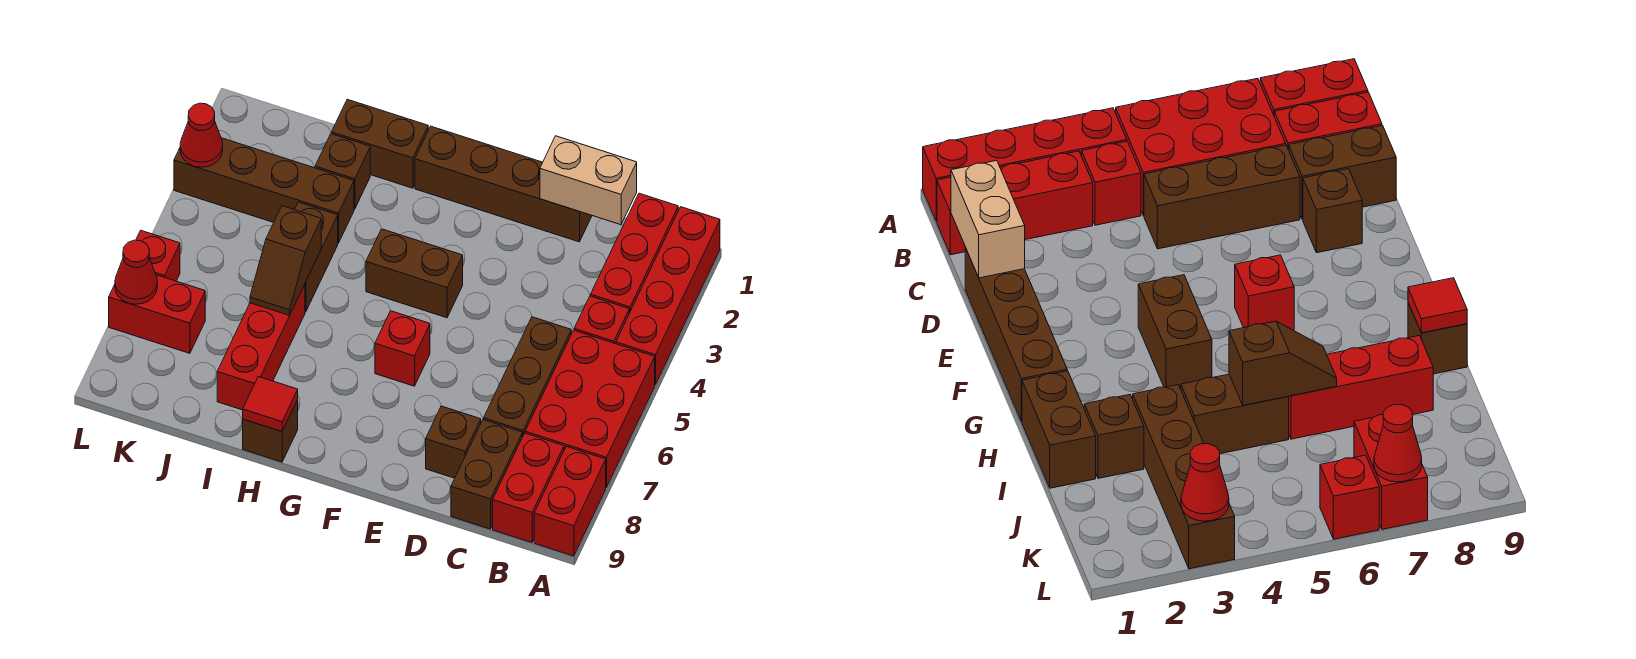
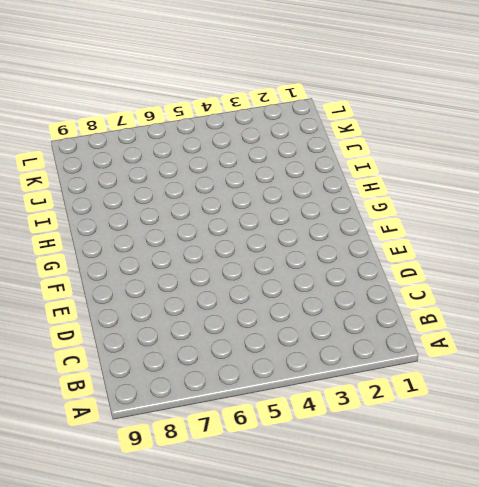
none -> red brick A1:A4 level 1
none -> red brick A5:B7 level 1
none -> red brick A8:A9 level 1

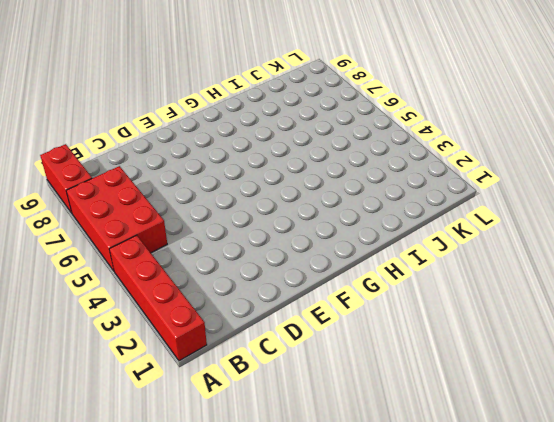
none -> red brick B1:B3 level 1
none -> red brick B4 level 1
none -> red brick B8:B9 level 1

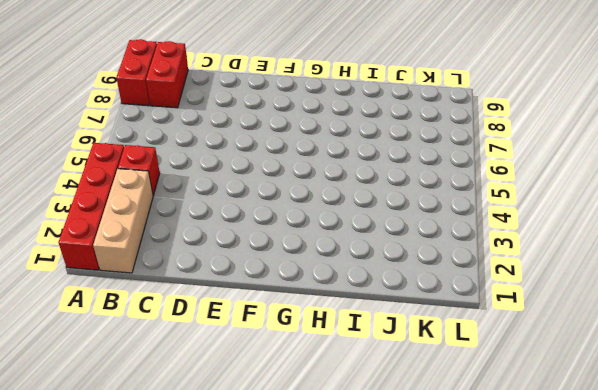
tan brick B1:B3 level 1 -> red brick B1:B3 level 1
none -> red brick A5:B7 level 1
none -> brown brick C5:C7 level 1
none -> brown brick C8:C9 level 1

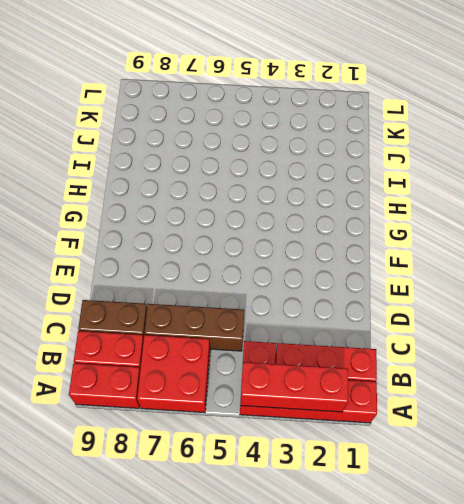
red brick A2:A4 level 2 -> red brick I6:I8 level 1
red brick A6:B7 level 1 -> red brick A5:B7 level 1
none -> brown brick D1:G1 level 1
none -> brown brick D8 level 1
none -> brown brick F4:G4 level 1

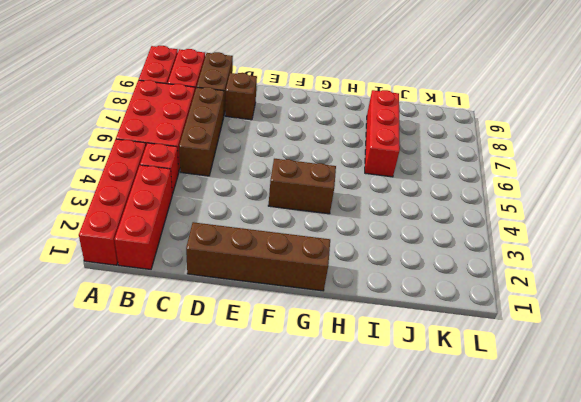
none -> red brick F6 level 1
none -> brown brick H1:I1 level 1
none -> brown brick H9 level 1

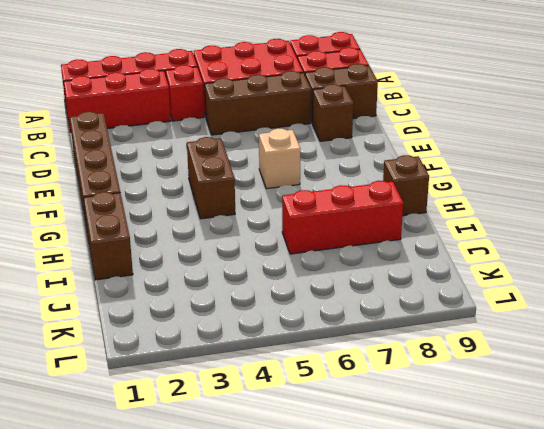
tan brick F6 level 1 -> red brick F6 level 1
none -> brown brick I2 level 1
none -> brown brick I3:L3 level 1
none -> brown brick I4:I5 level 1

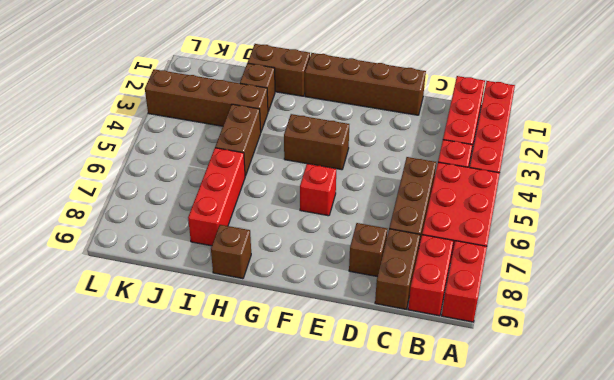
none -> red brick K7:L7 level 1
none -> red brick L6 level 1
none -> tan brick C1:D1 level 2

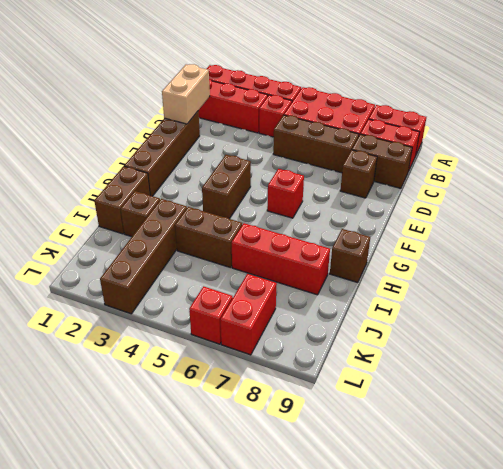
none -> red tile H9 level 2
none -> brown slope I5:I6 level 2 top 5
none -> red cone L3 level 2

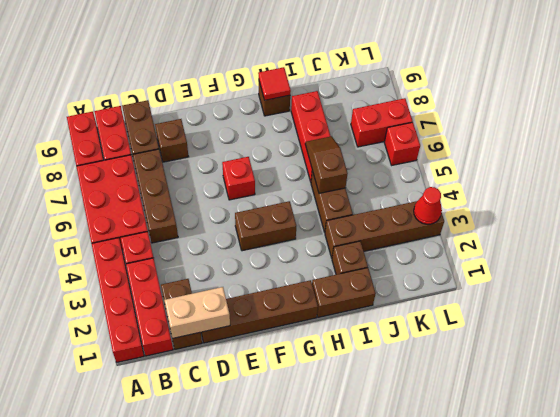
brown brick C1:C2 level 1 -> none
none -> red cone L7 level 2

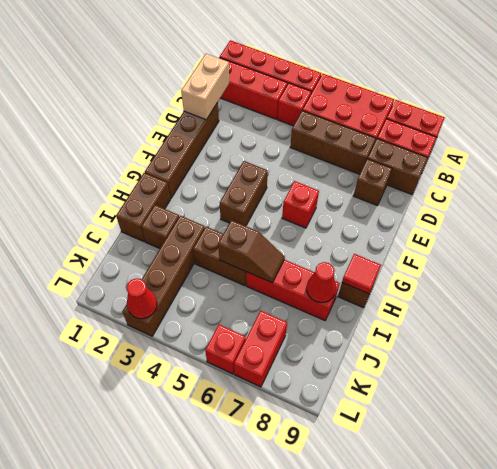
red cone I8 level 2 -> red cone L7 level 2

